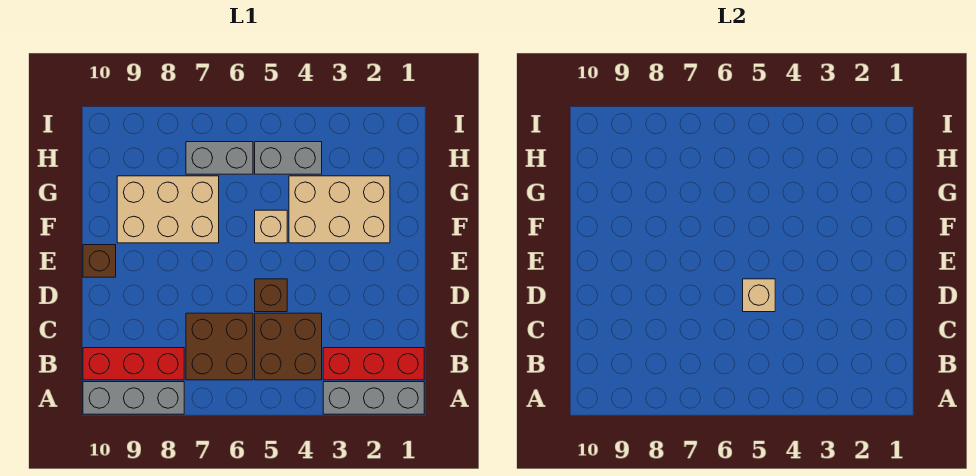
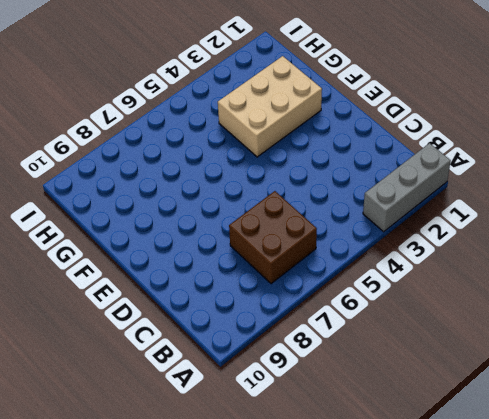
none -> grey brick A8:A10 level 1
none -> red brick B1:B3 level 1
none -> brown brick B4:C5 level 1

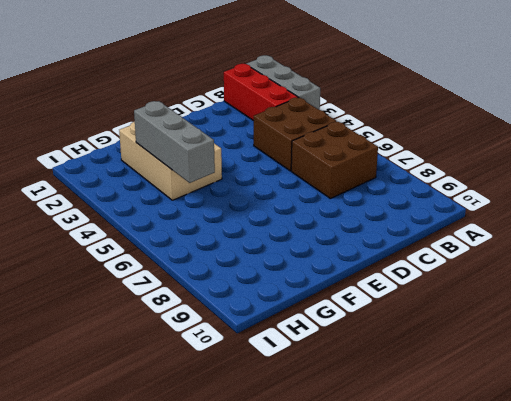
grey brick G3:G5 level 2 -> grey brick A8:A10 level 1
none -> red brick B8:B10 level 1
none -> brown brick D5 level 1
none -> brown brick E10 level 1

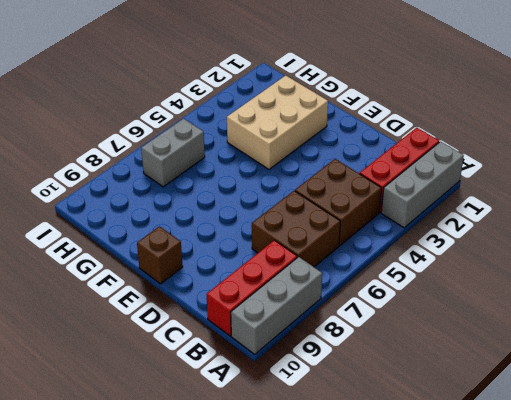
none -> brown brick D5 level 1
none -> tan brick F5 level 1
none -> tan brick F7:G9 level 1

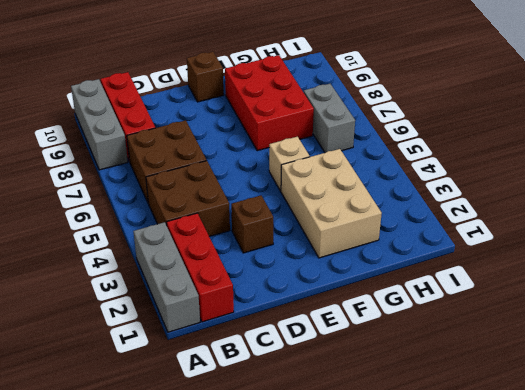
brown brick D3 level 1 -> brown brick D5 level 1
red brick F7:G9 level 1 -> tan brick F7:G9 level 1
none -> grey brick H4:H5 level 1
none -> tan brick D5 level 2

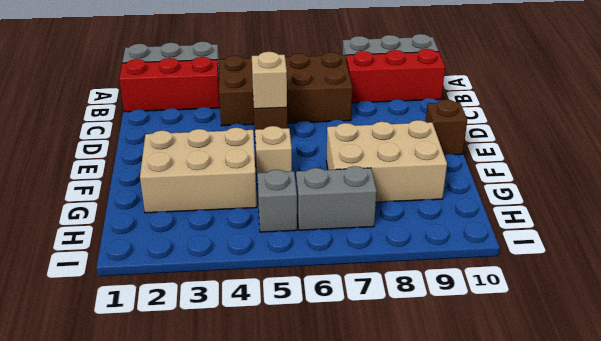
grey brick H5 level 1 -> grey brick H4:H5 level 1

